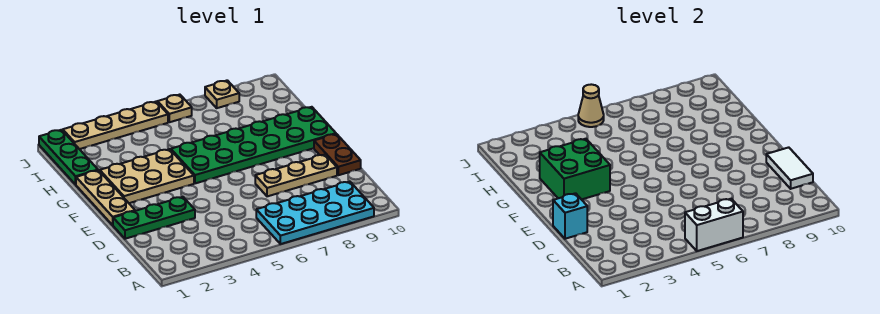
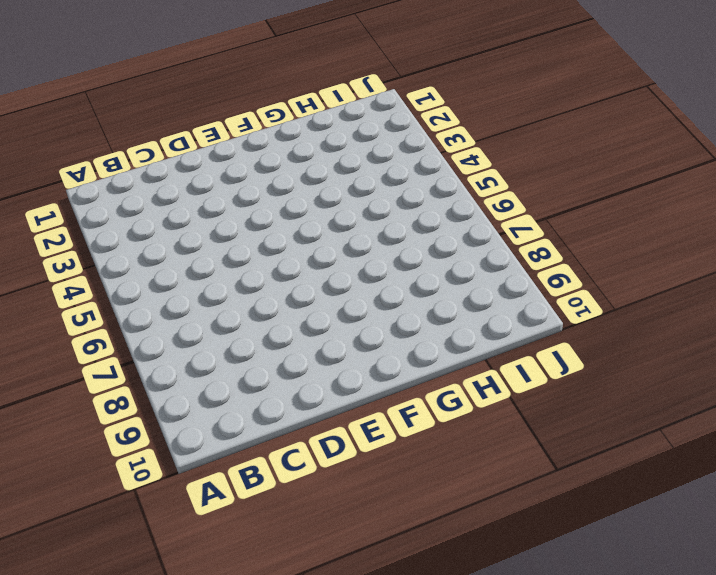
none -> cyan plate A6:B9 level 1
none -> green plate D1:D3 level 1
none -> tan plate D7:D9 level 1

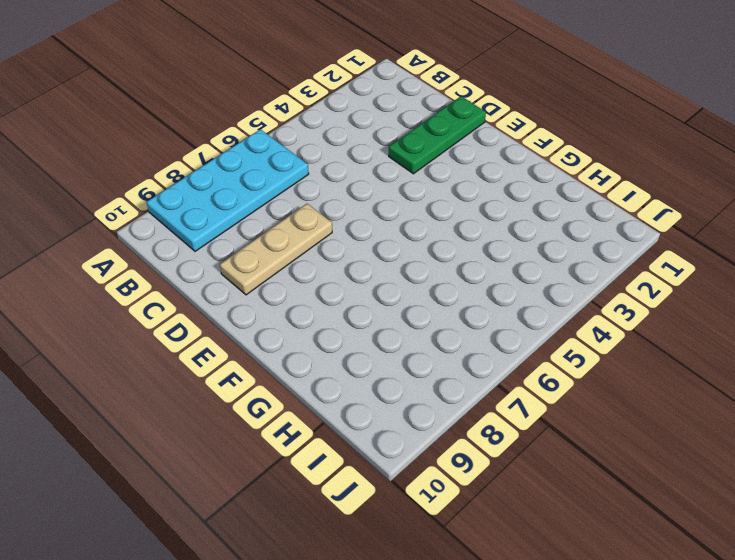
none -> brown plate D10:E10 level 1
none -> tan plate E1:G1 level 1
none -> tan plate F2:G4 level 1

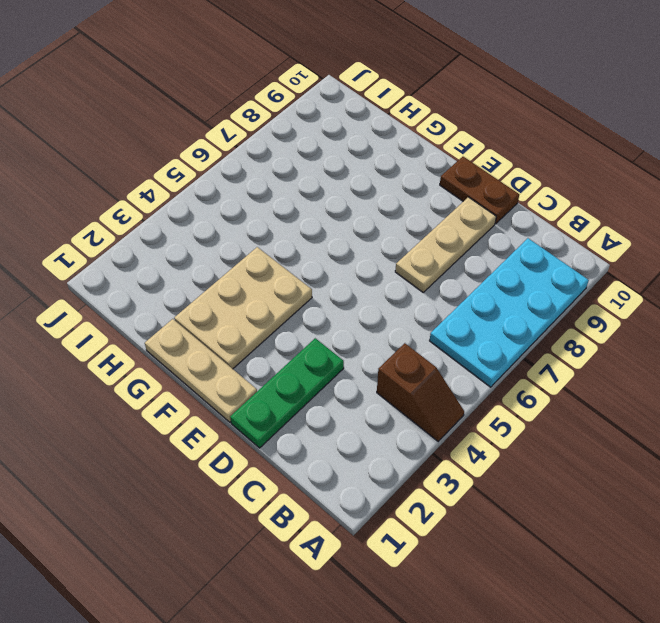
brown slope A4:B4 level 1 top B -> none
none -> green plate F5:G10 level 1
none -> green plate H1:J1 level 1
none -> tan plate J2:J5 level 1

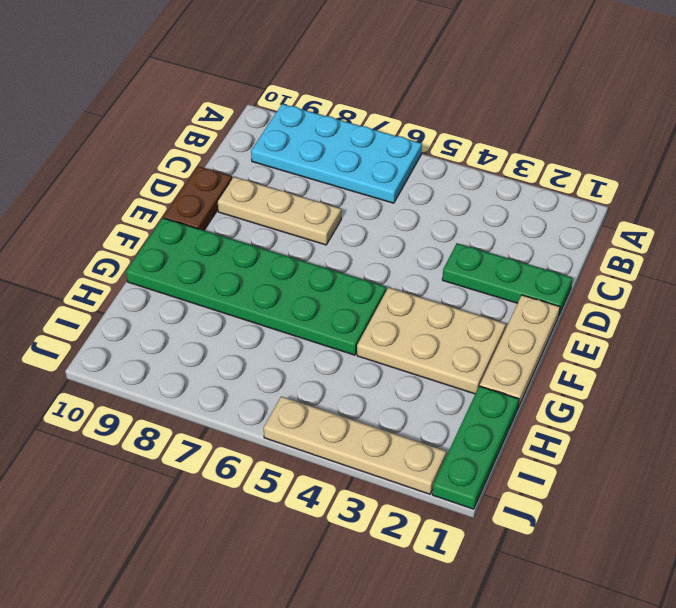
none -> tan plate J6 level 1
none -> tan plate J8 level 1
none -> white brick A5:A6 level 2

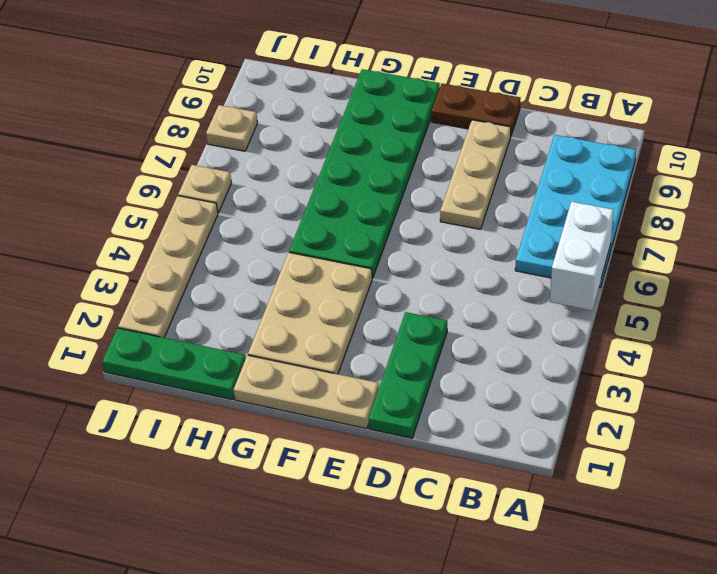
none -> white tile C10:D10 level 2
none -> cyan brick D1 level 2
none -> green brick F2:G3 level 2

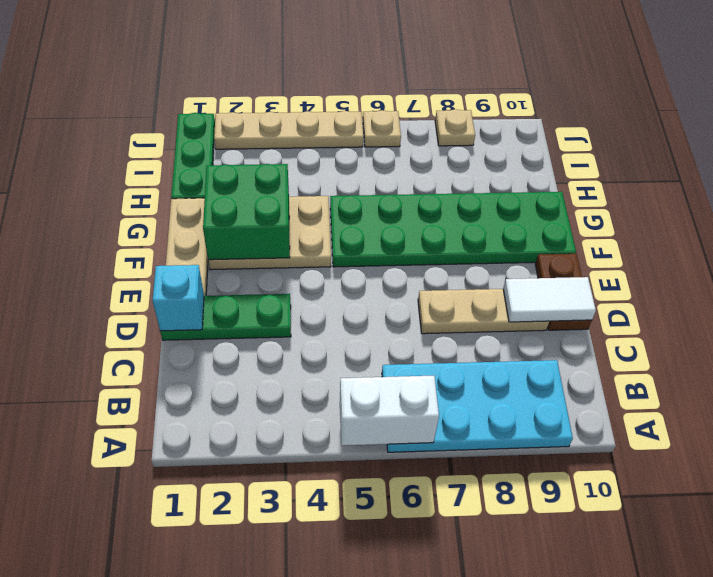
white tile D9:D10 level 2 -> white tile C10:D10 level 2
none -> tan cone J5 level 2

